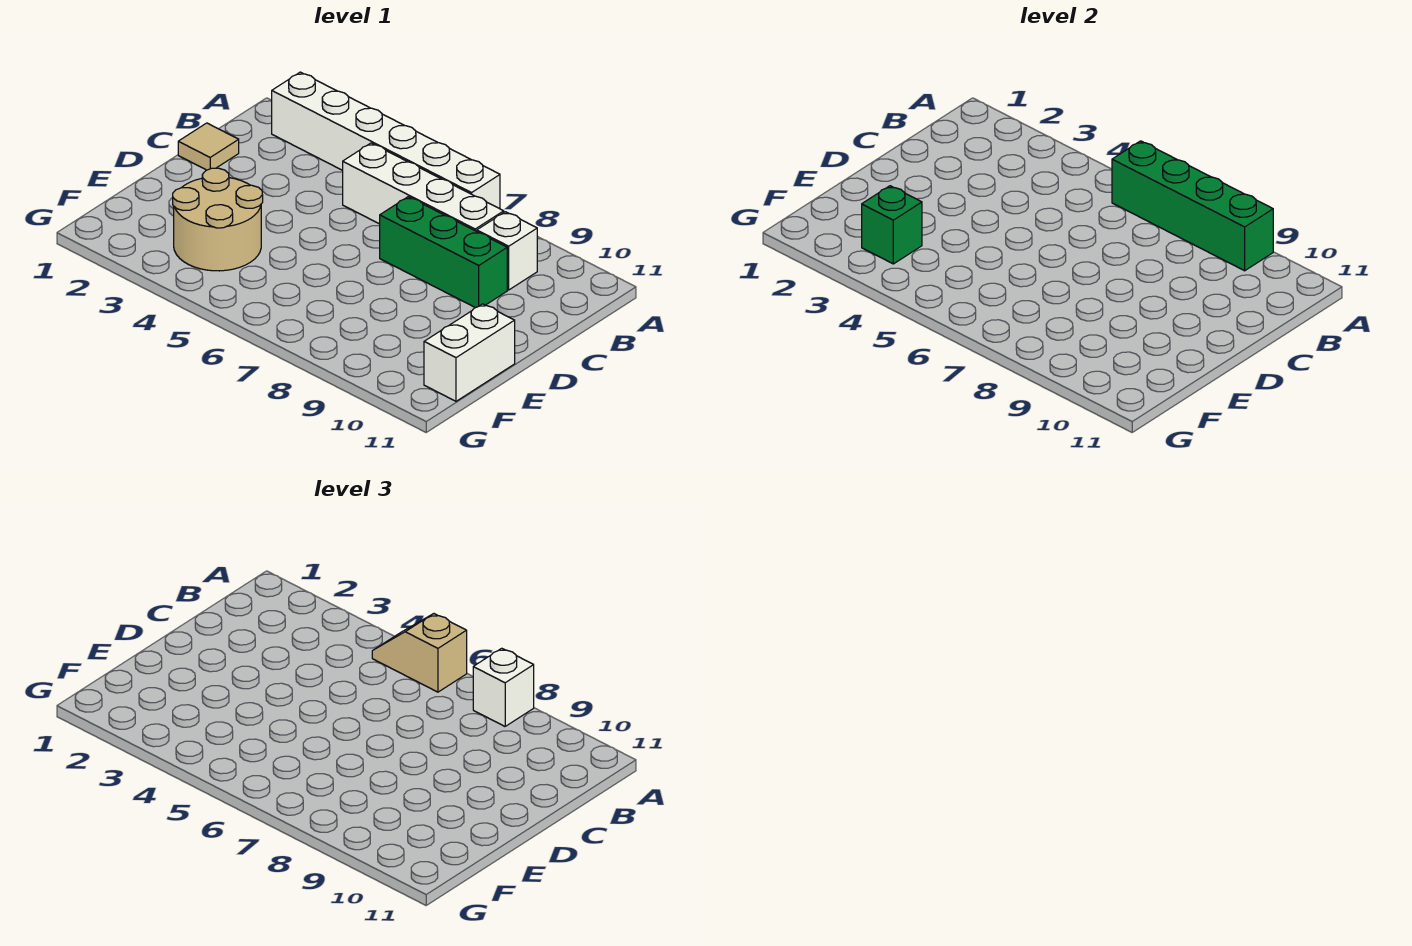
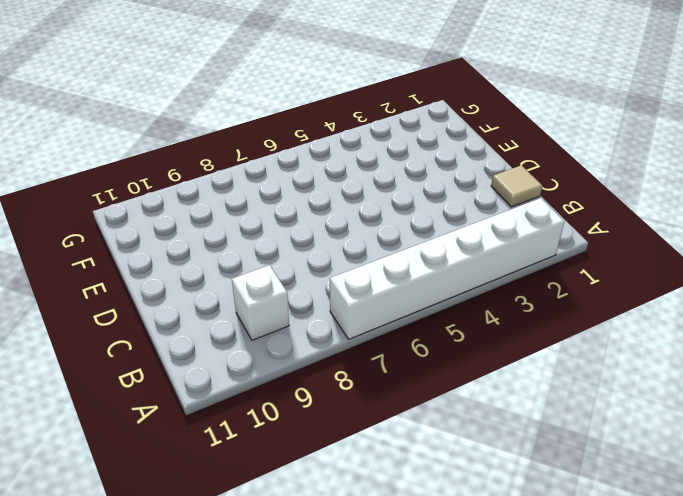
none -> white brick B5:B8 level 1
none -> green brick C7:C9 level 1

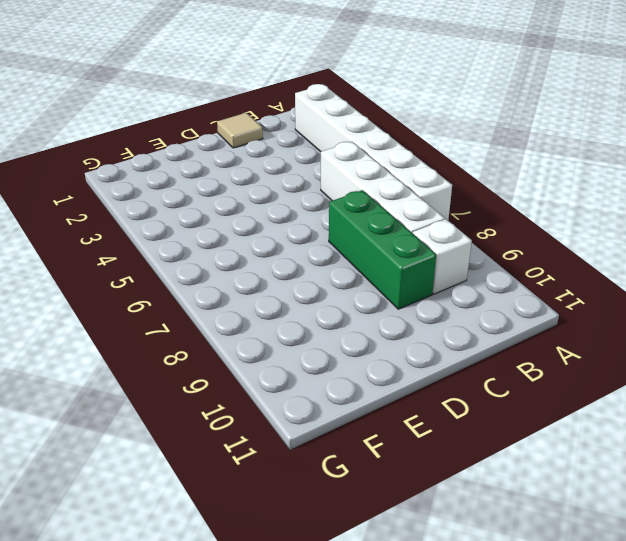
none -> tan round brick E3:F4 level 1
none -> white brick E11:F11 level 1

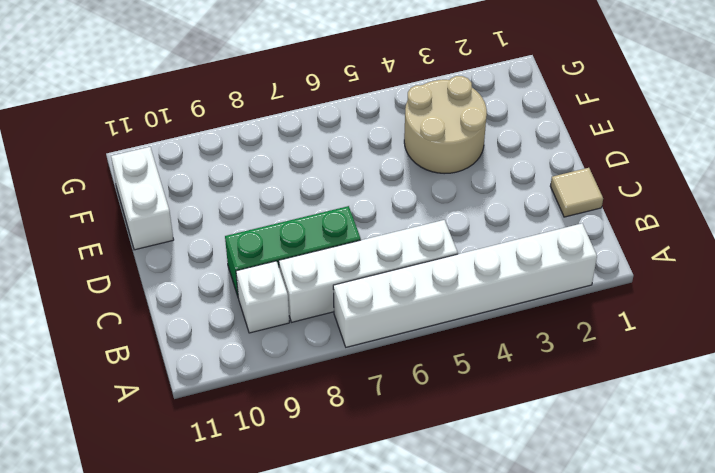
none -> green brick A6:A9 level 2
none -> green brick F3 level 2

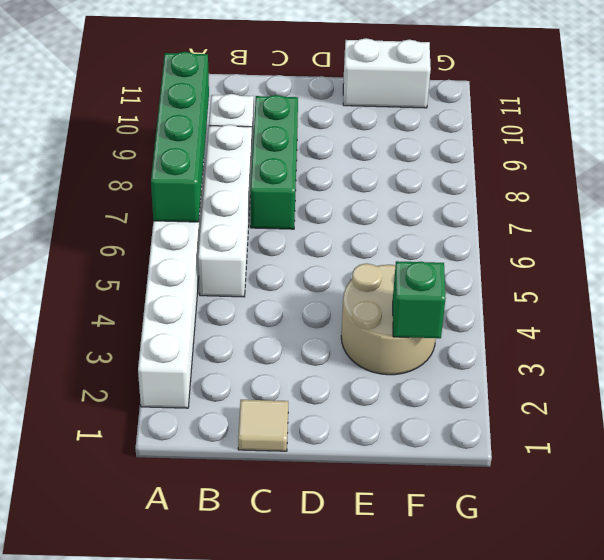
none -> tan slope A5:A6 level 3 top 6
none -> white brick A8 level 3

